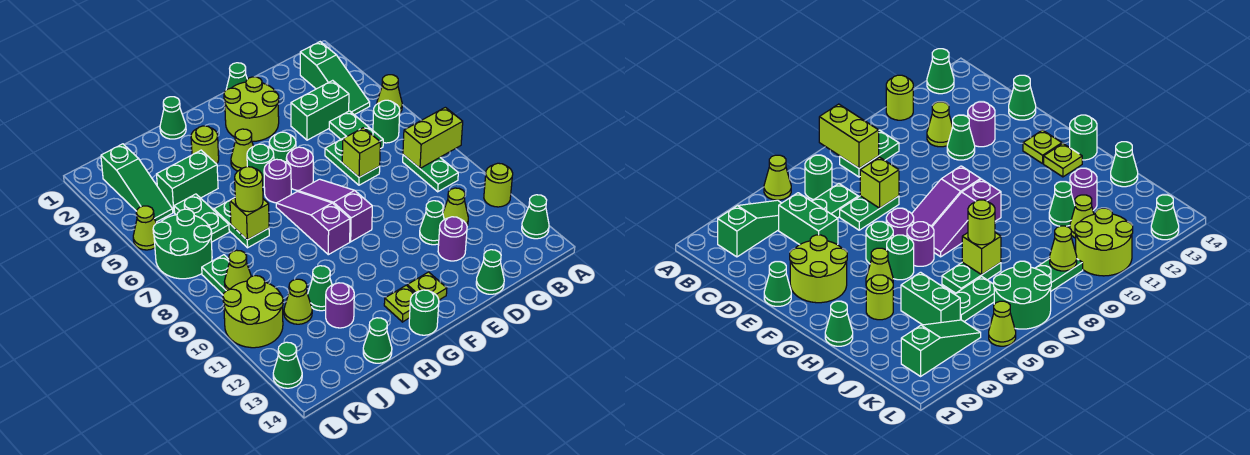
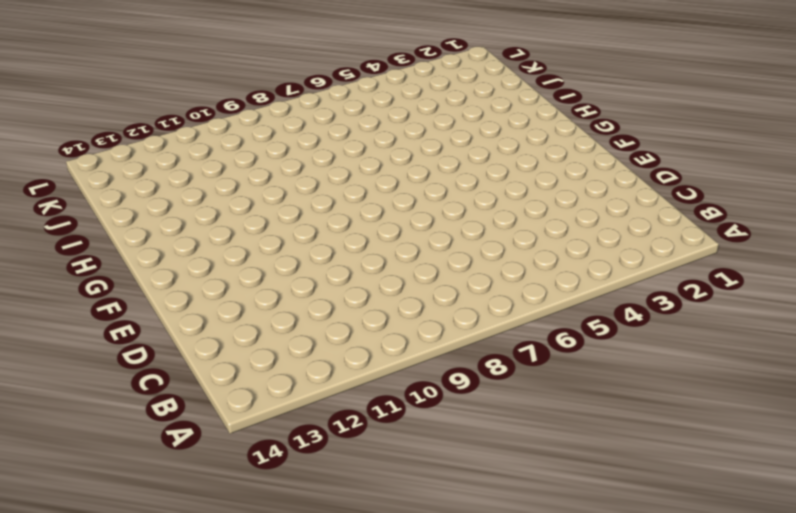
none -> lime cone A5 level 1
none -> lime round brick A11 level 1
none -> green cone A13 level 1
none -> green slope B2:B4 level 1 top 2

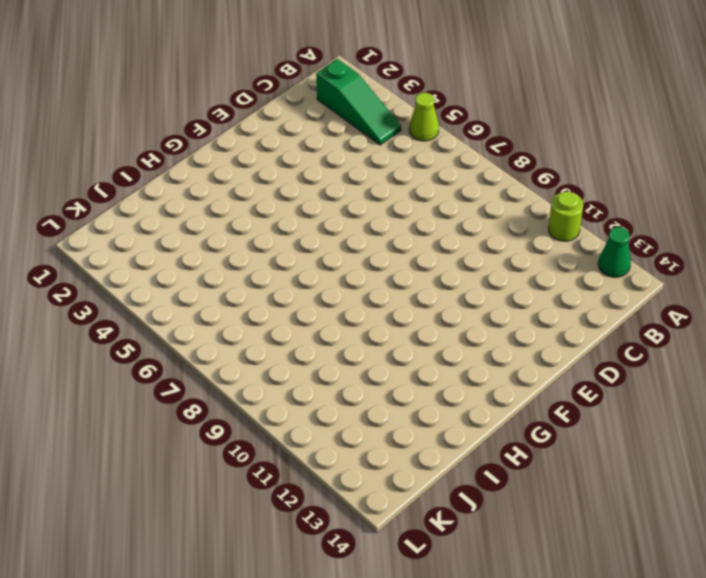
none -> green round brick B6 level 1
none -> green plate B8:B9 level 1
none -> green brick C4:D4 level 1
none -> green plate C5:C6 level 1

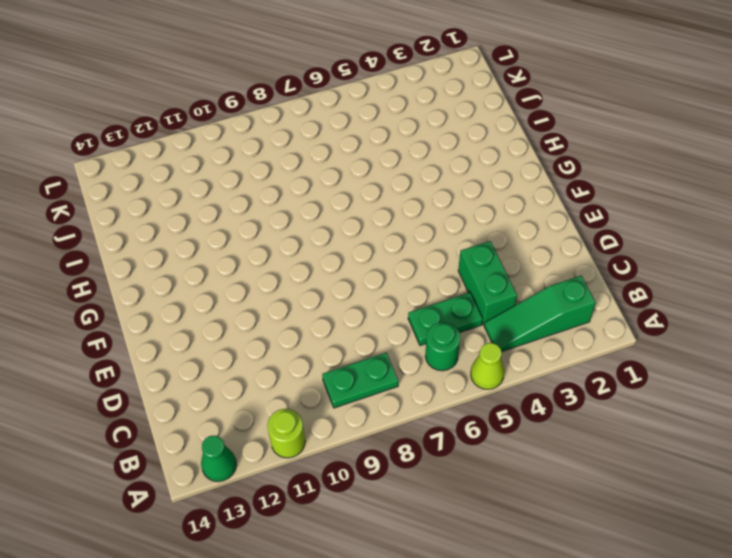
none -> lime cone C11 level 1
none -> green plate D6:D7 level 1
none -> green cone D11 level 1
none -> purple round brick D12 level 1

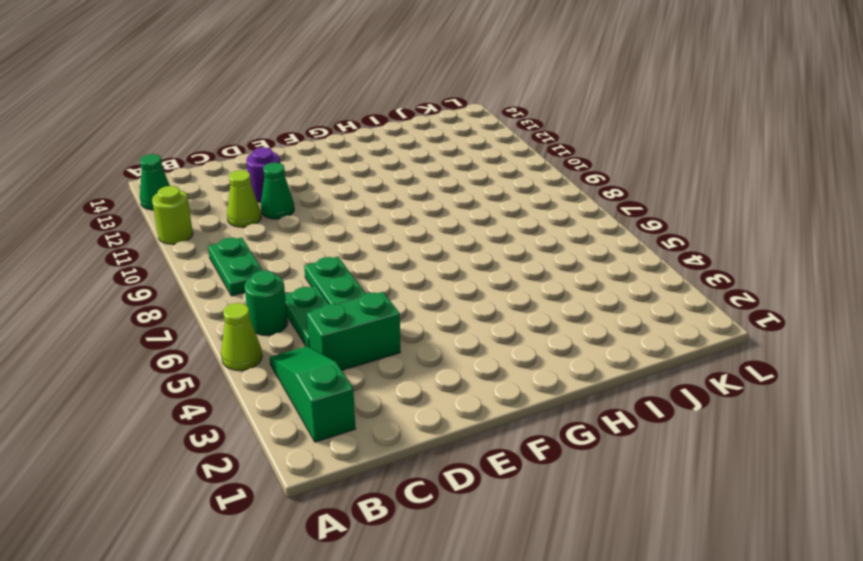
none -> green cone D14 level 1
none -> green cone E1 level 1
none -> lime round brick E2:F3 level 1
none -> green round brick F5 level 1

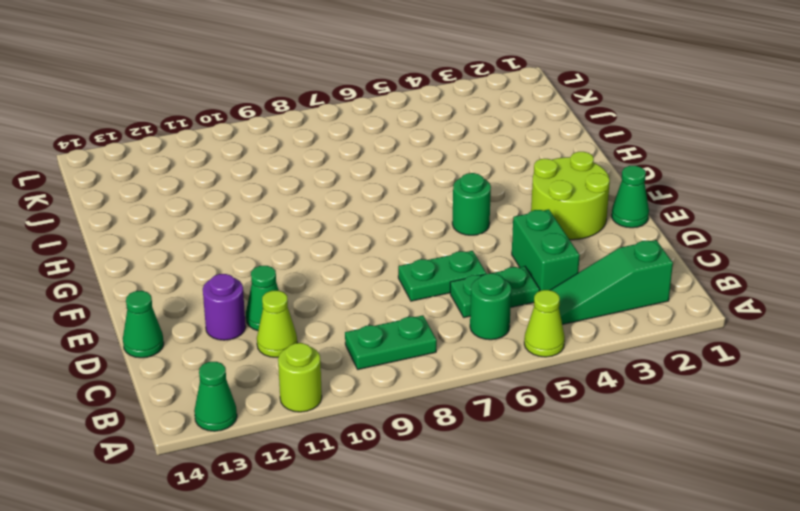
none -> purple round brick F6 level 1
none -> purple slope F7:F9 level 1 top 9
none -> lime plate F13 level 1
none -> lime cone G4 level 1

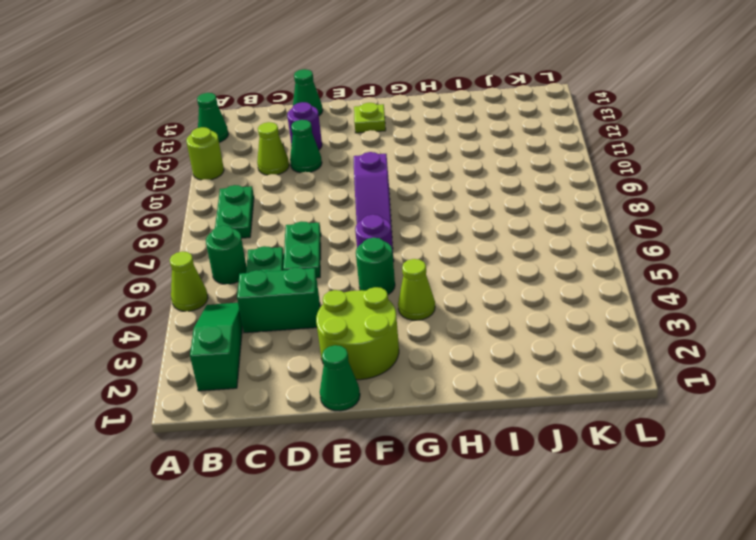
none -> green round brick G5 level 1
none -> purple round brick G6 level 1
none -> purple slope G7:G9 level 1 top 9
none -> lime plate G13 level 1

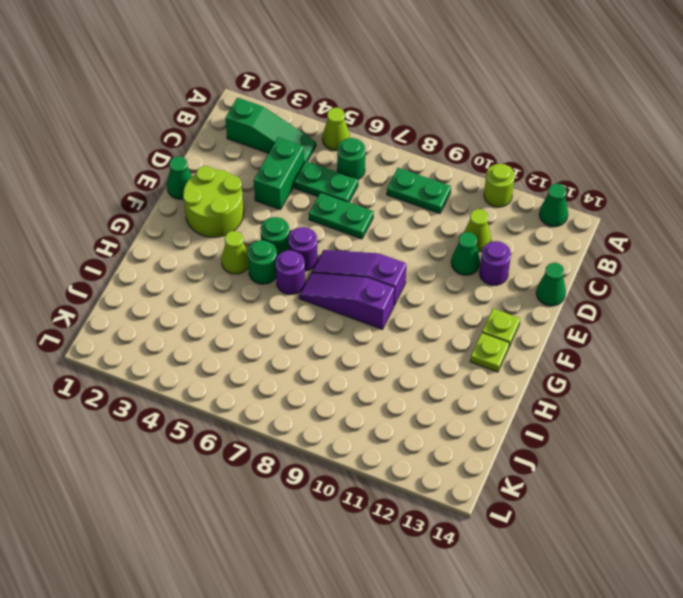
none -> green round brick G14 level 1
none -> green cone H1 level 1
none -> lime round brick H3 level 1
none -> green brick I4:J4 level 1

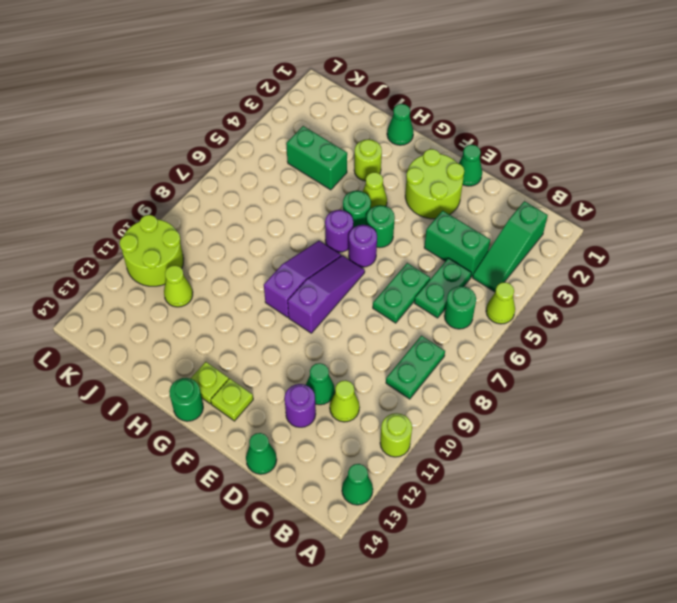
none -> green plate I6:I7 level 1
none -> green cone I11 level 1
none -> purple round brick I12 level 1
none -> green cone I14 level 1

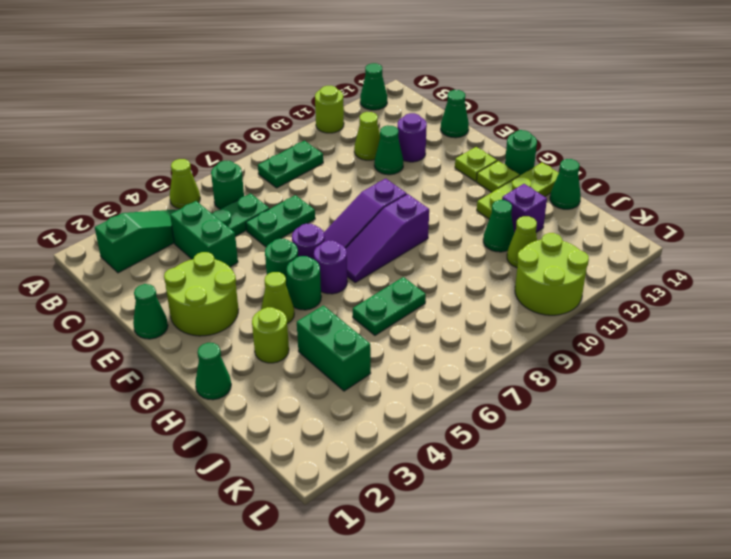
lime plate H12:H14 level 1 -> none
purple brick I12 level 1 -> purple round brick I12 level 1
none -> green plate J5:J6 level 1
none -> green slope K2:K4 level 1 top 2
none -> green round brick K6:L7 level 1
none -> green plate K8:K9 level 1

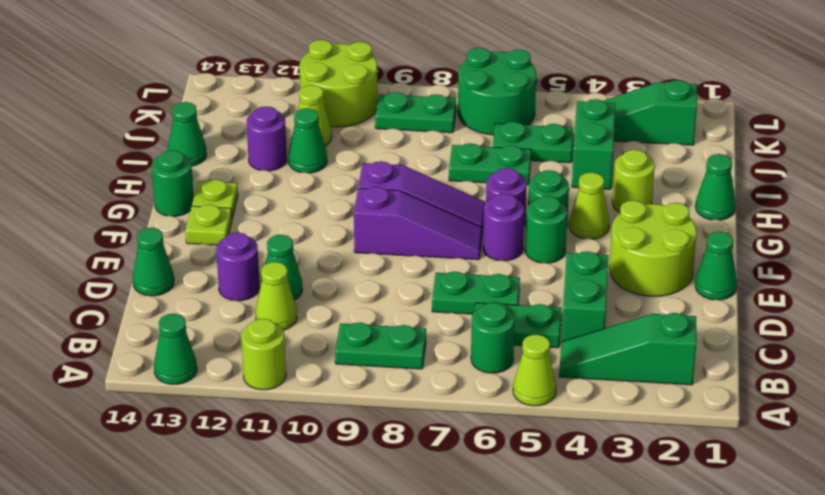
none -> lime cone L5 level 1
none -> green cone L13 level 1
none -> lime brick A8:B8 level 2
none -> lime brick D7 level 2

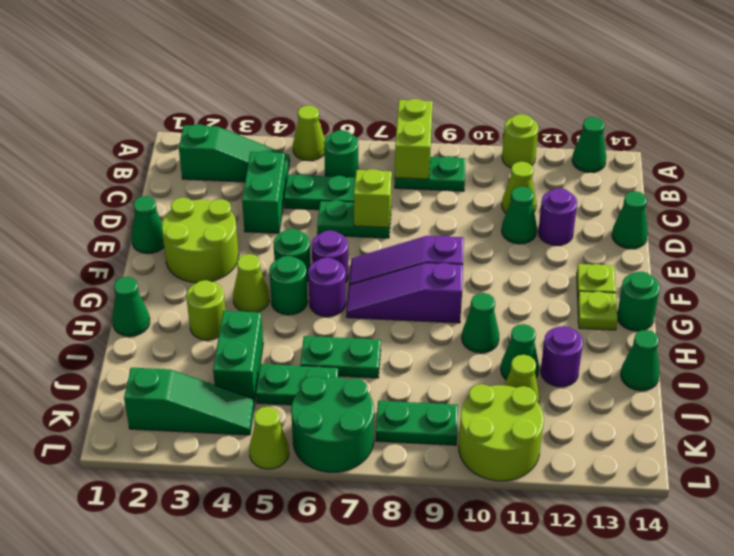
green cone H10 level 1 -> green cone L13 level 1
none -> lime brick I7 level 2
none -> lime cone K9 level 2
none -> lime round brick I7 level 3

